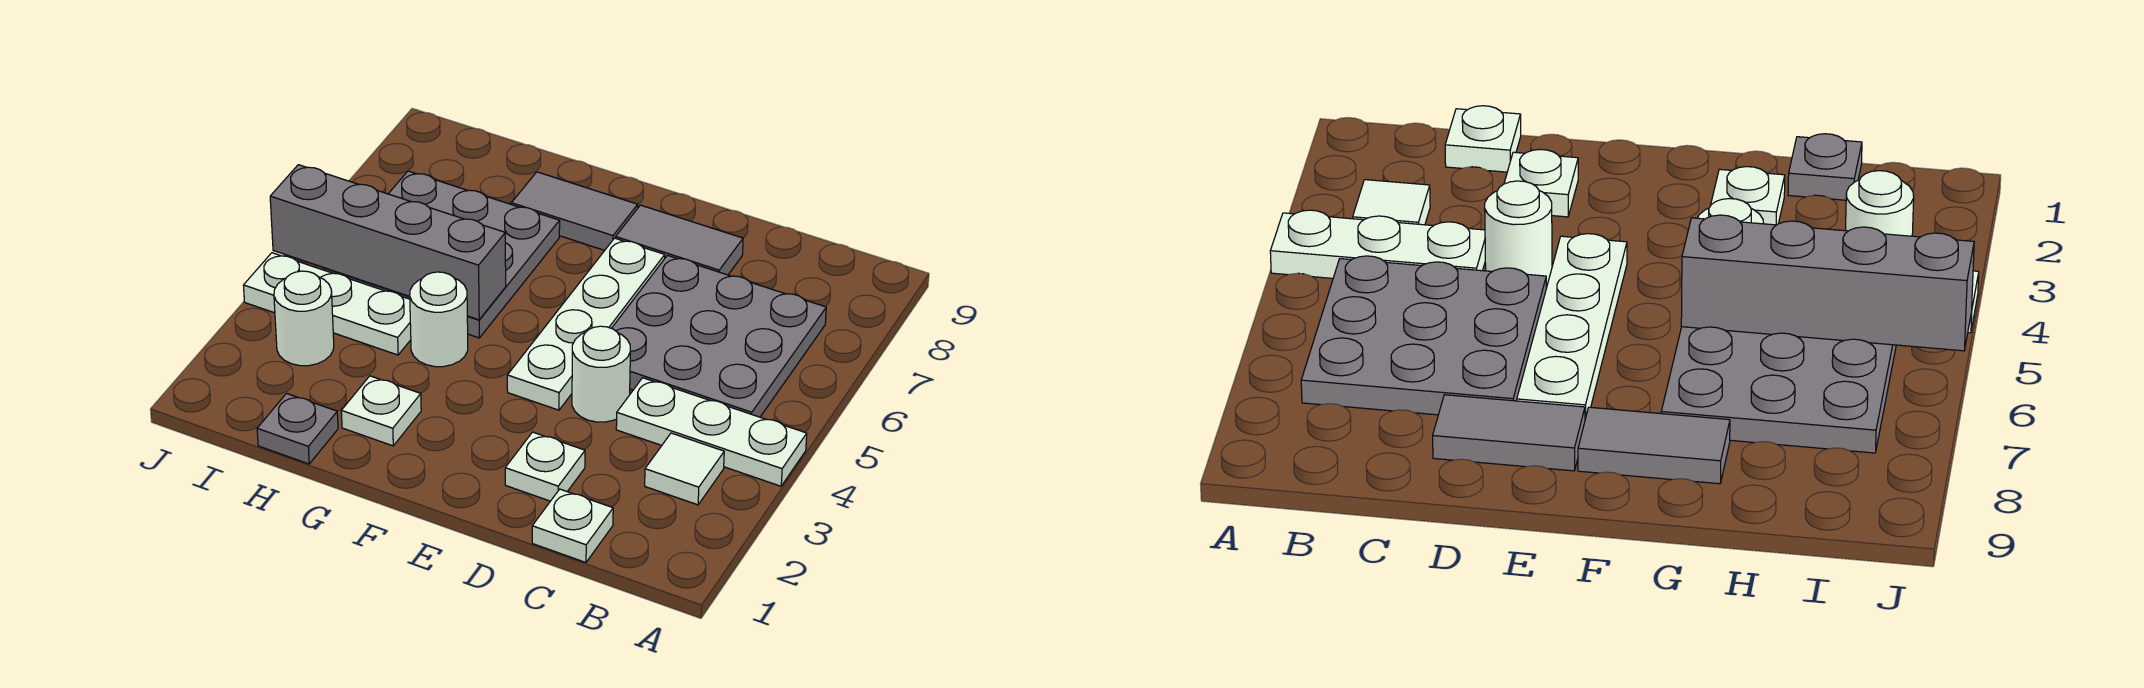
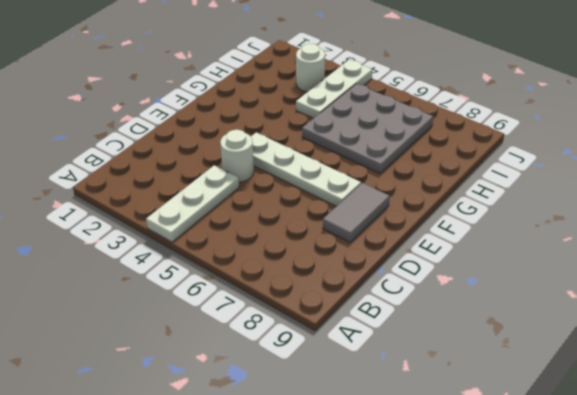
none -> white tile B3 level 1
none -> grey plate B5:D7 level 1
none -> white plate C1 level 1

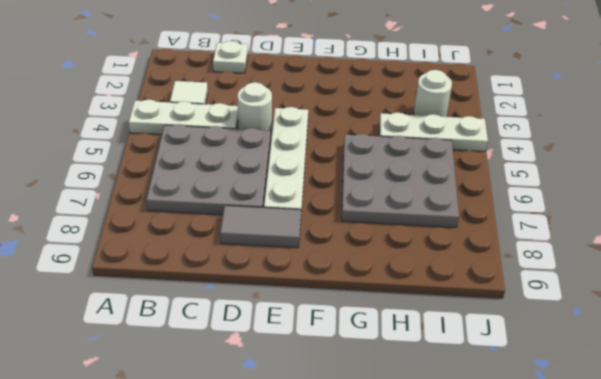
none -> white plate D2 level 1
none -> grey tile F8:G8 level 1
none -> white plate G2 level 1

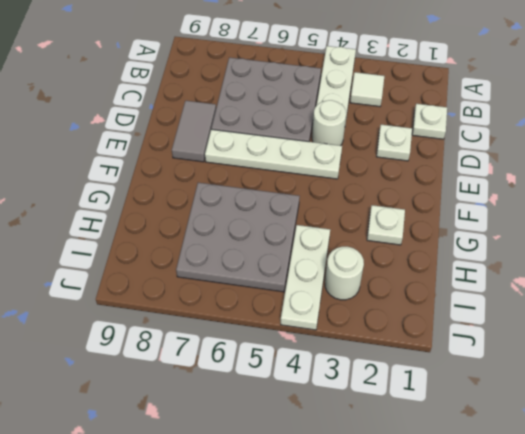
none -> grey tile F8:G8 level 1
none -> white round brick G4 level 1
none -> grey plate H1 level 1

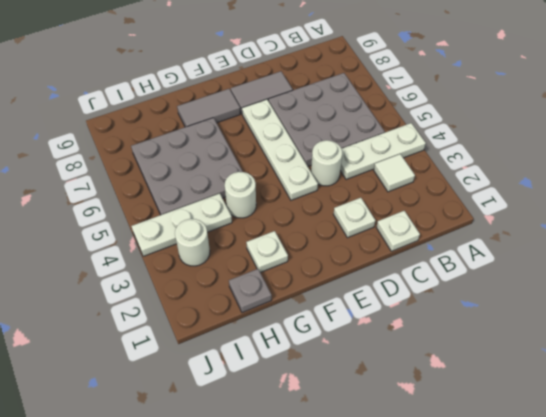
none -> grey brick G5:J5 level 2

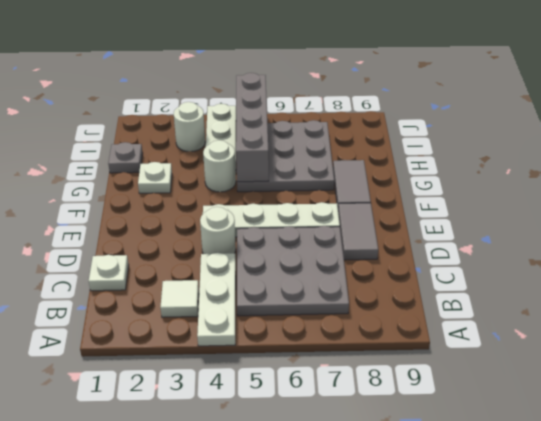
none -> white plate D2 level 1

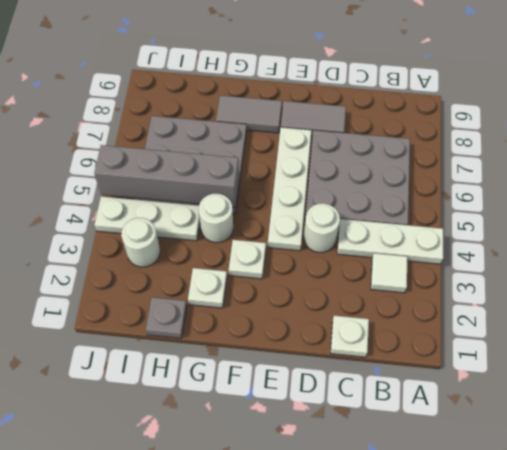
white plate F3 level 1 -> white plate D2 level 1

